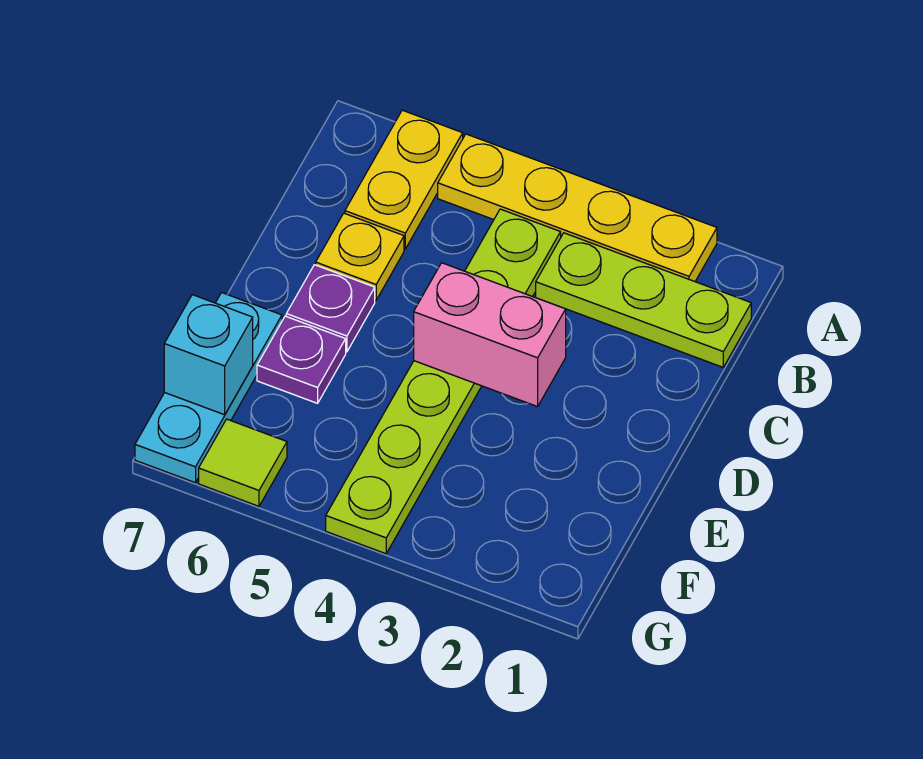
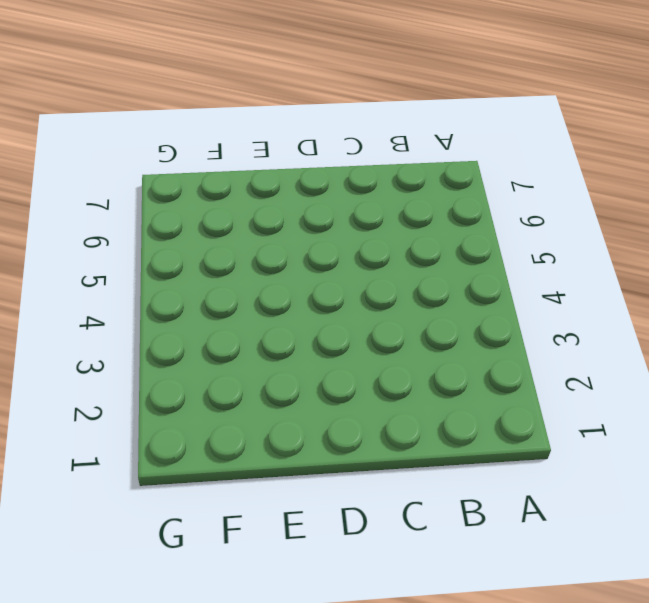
none -> yellow plate A2:A5 level 1
none -> yellow plate A6:B6 level 1

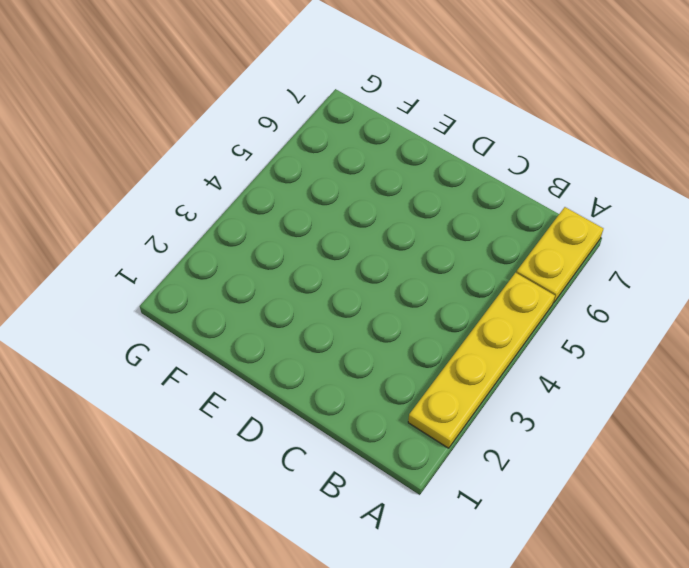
yellow plate A6:A7 level 1 -> yellow plate A6:B6 level 1
none -> lime plate B1:B3 level 1
none -> lime plate B4:G4 level 1

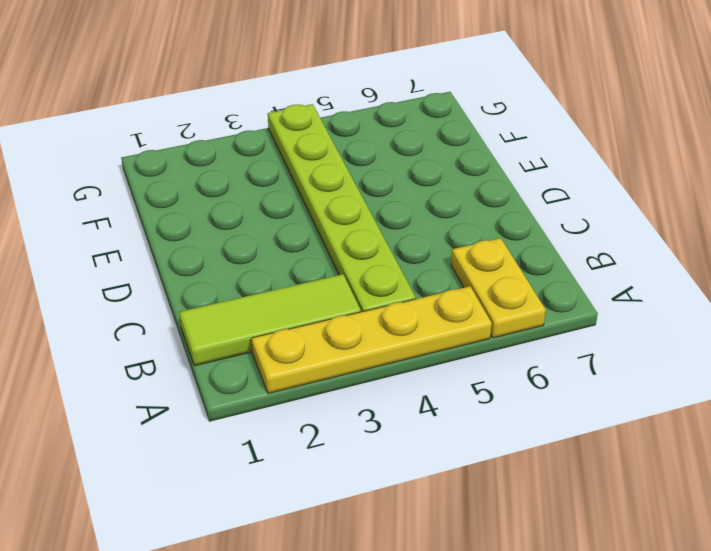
lime tile B1:B3 level 1 -> lime plate B1:B3 level 1
none -> yellow plate C6 level 1
none -> purple plate D6 level 1

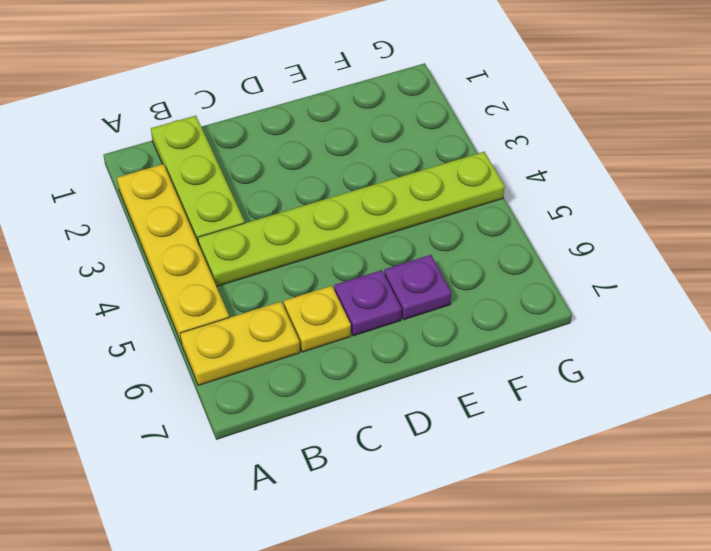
none -> cyan plate E7:G7 level 1
none -> lime tile G6 level 1

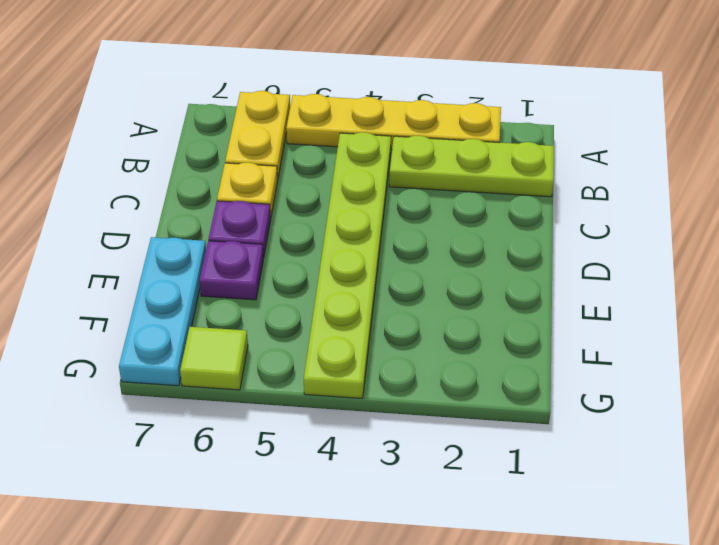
none -> pink brick D3:D4 level 2
none -> cyan brick F7 level 2

